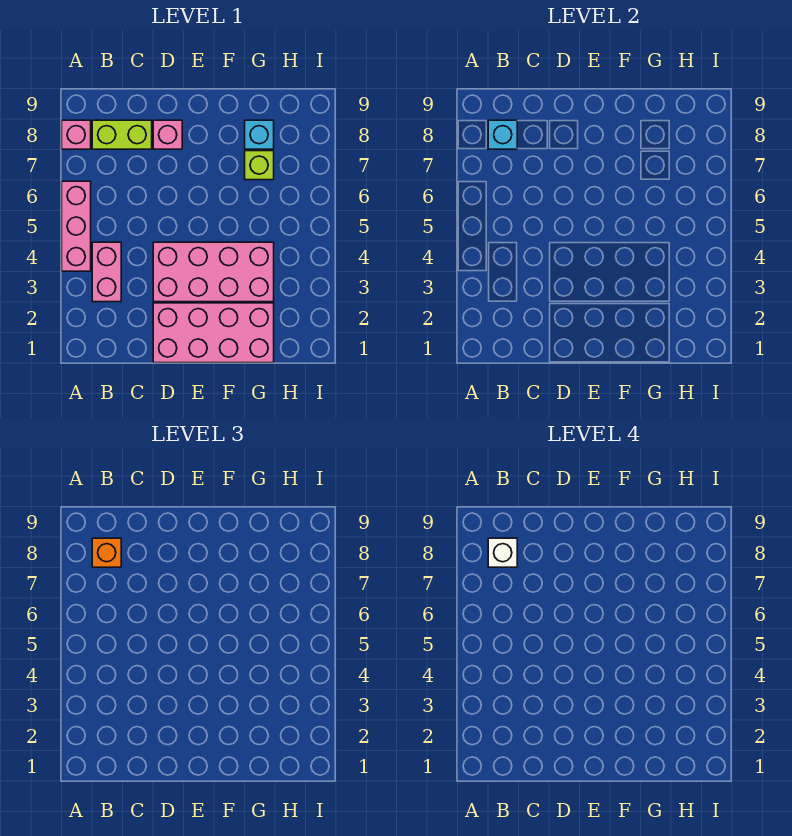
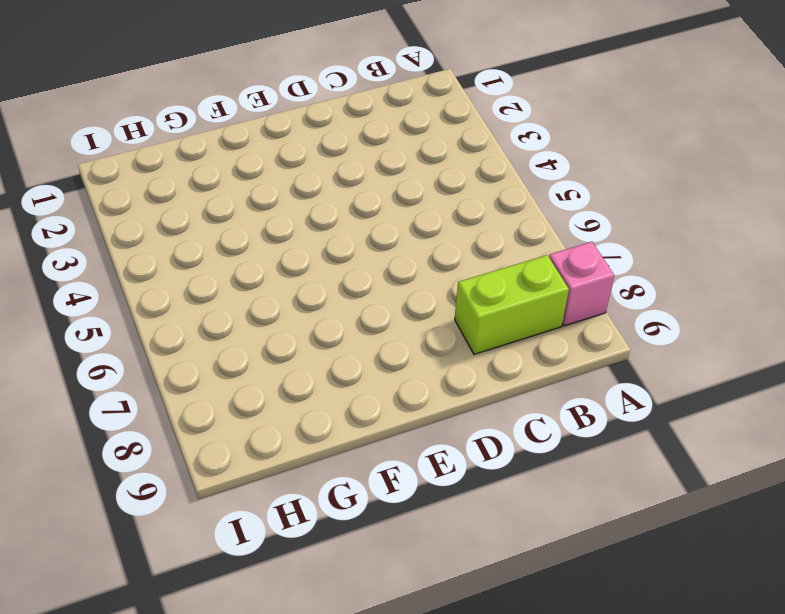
none -> pink brick A4:A6 level 1
none -> pink brick B3:B4 level 1
none -> pink brick D1:G2 level 1

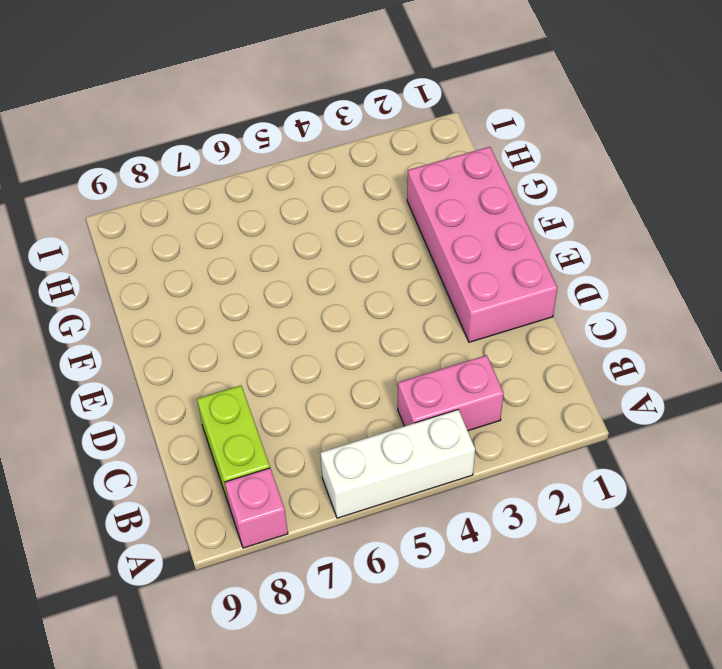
white brick A4:A6 level 1 -> pink brick A4:A6 level 1
none -> pink brick D3:G4 level 1
none -> pink brick D8 level 1
none -> lime brick G7 level 1

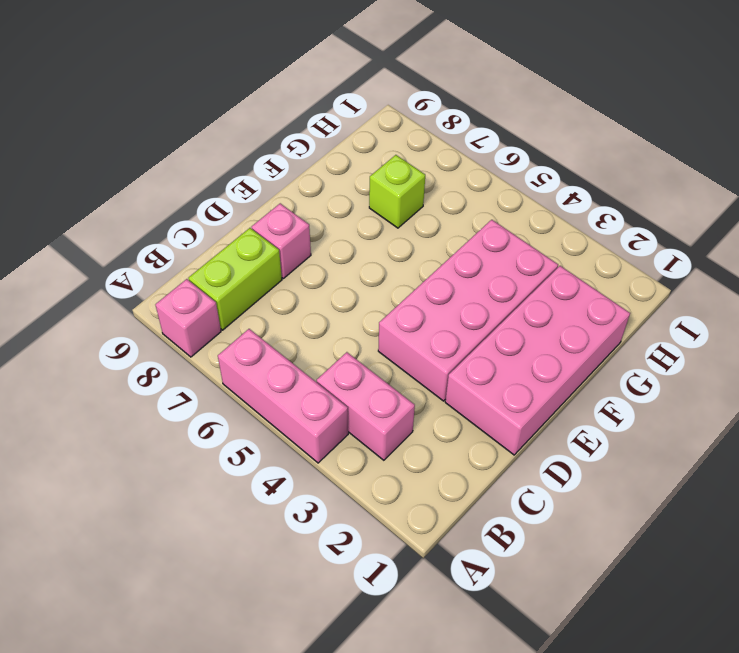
none -> cyan brick G8 level 1
none -> cyan brick B8 level 2
none -> orange brick B8 level 3

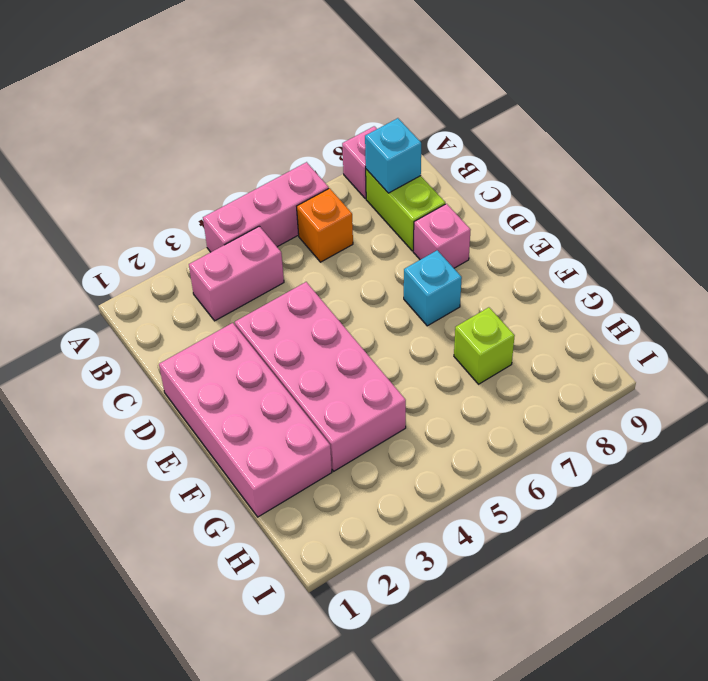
orange brick B6 level 1 -> orange brick B8 level 3
cyan brick E7 level 1 -> cyan brick G8 level 1
none -> white brick B8 level 4

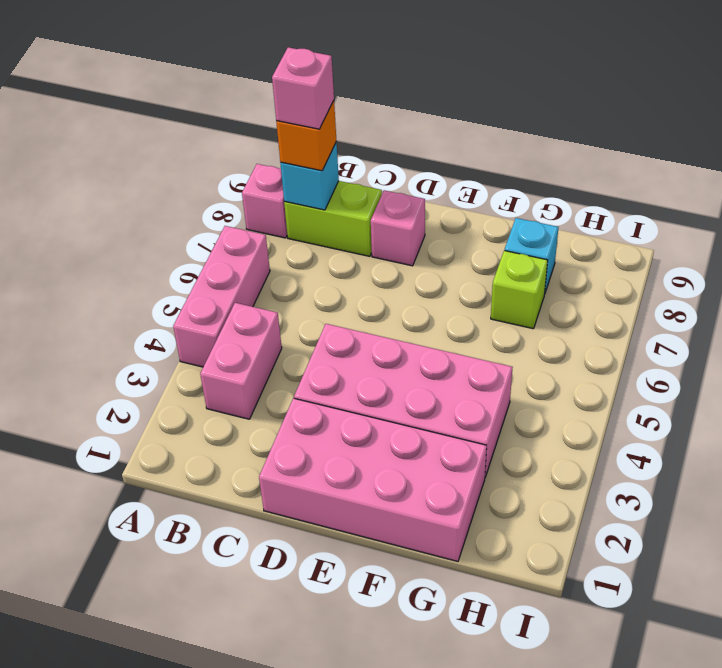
pink brick B8 level 4 -> white brick B8 level 4

